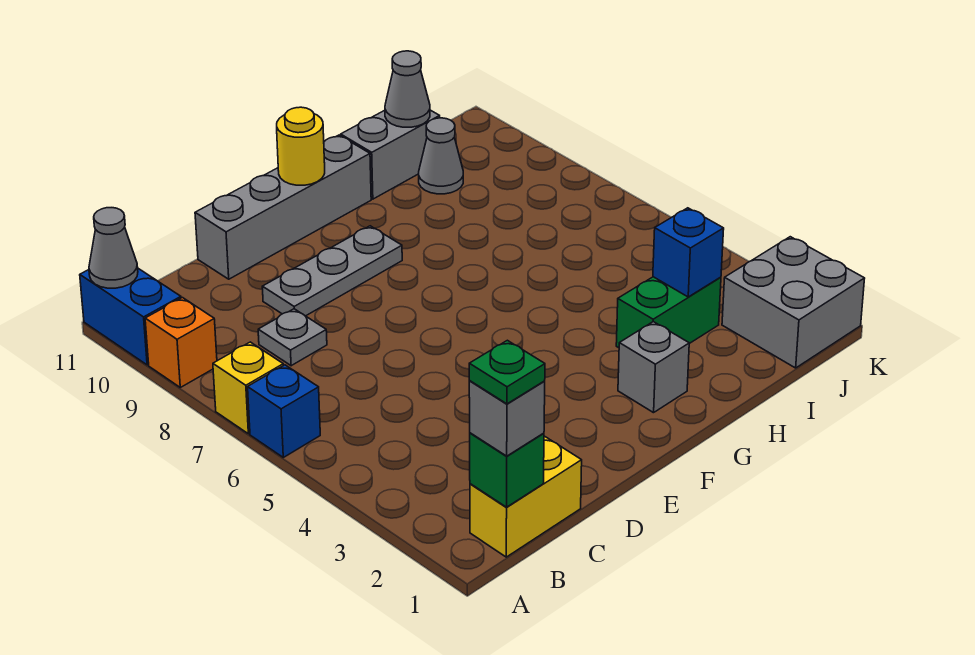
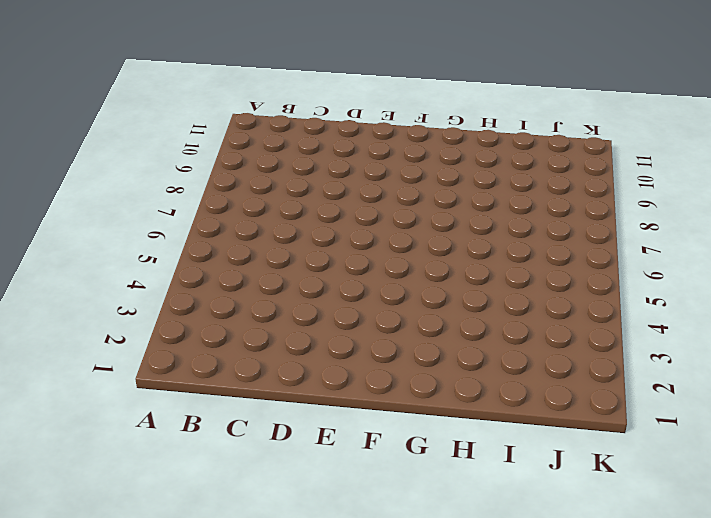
none -> blue brick A6 level 1
none -> yellow brick A7 level 1
none -> orange brick A9 level 1

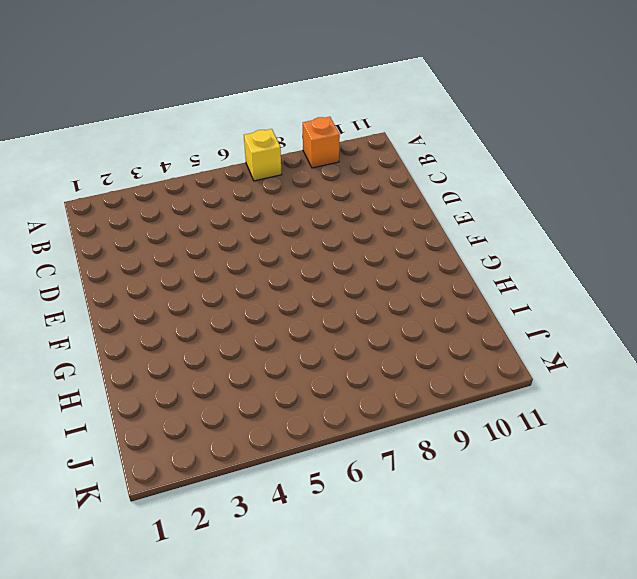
none -> blue brick A6 level 1
none -> blue brick A10:A11 level 1
none -> yellow brick B1:C1 level 1

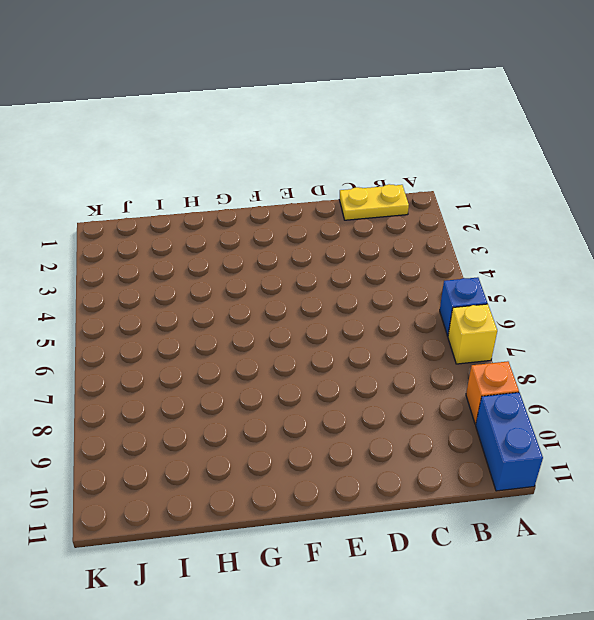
yellow plate B1:C1 level 1 -> yellow brick B1:C1 level 1
none -> grey plate C8 level 1
none -> grey plate D9:F9 level 1
none -> grey brick D11:G11 level 1

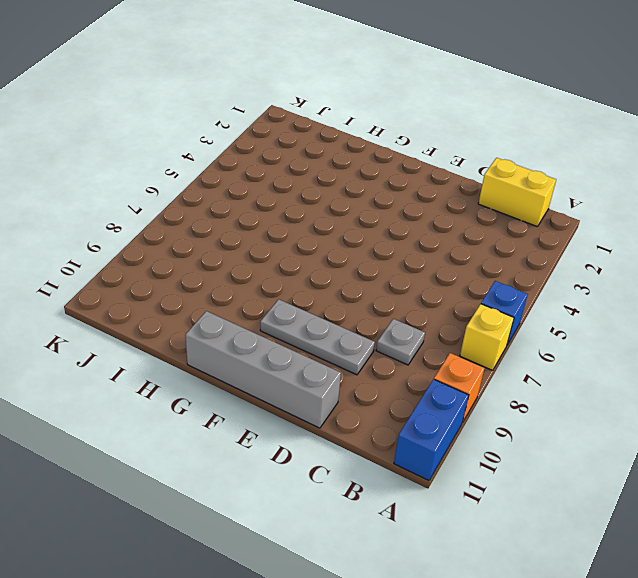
none -> grey brick G2 level 1
none -> green brick H3:I3 level 1
none -> grey brick H11:I11 level 1

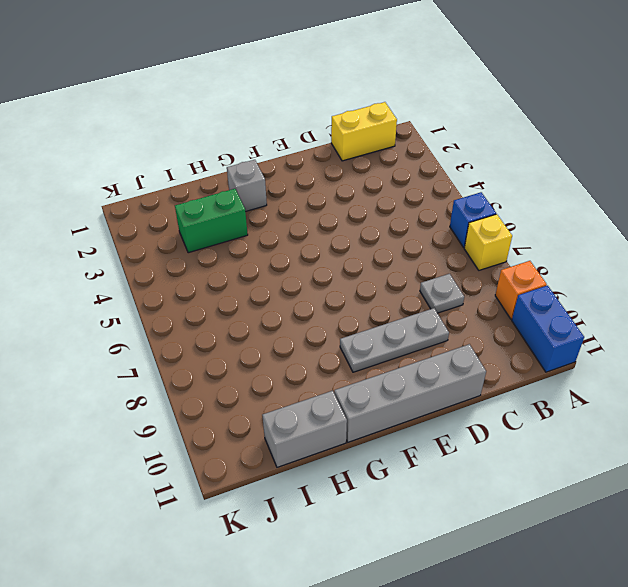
none -> grey cone I10 level 1
none -> grey brick J1:K2 level 1
none -> grey cone A11 level 2

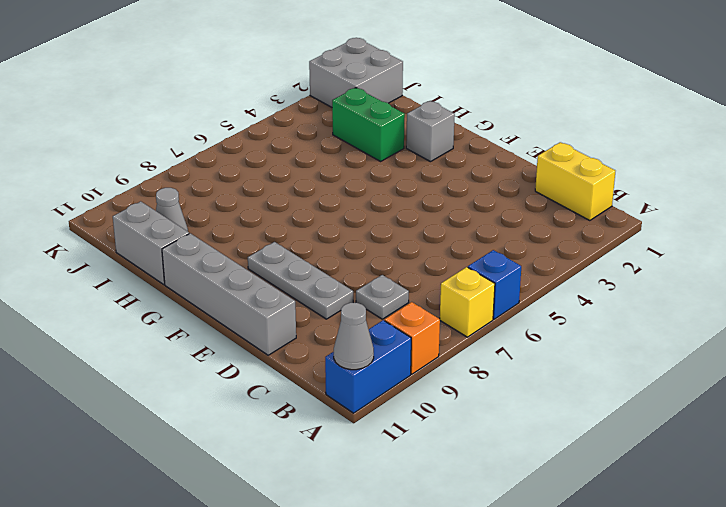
none -> green brick B1 level 2
none -> yellow round brick F11 level 2
none -> blue brick I3 level 2

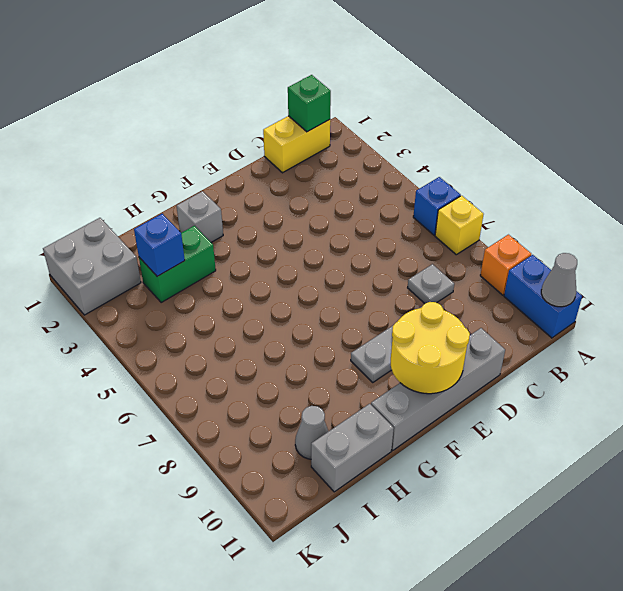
yellow round brick E10:F11 level 2 -> yellow round brick F11 level 2
none -> grey cone I11 level 2
none -> grey brick B1 level 3
none -> green plate B1 level 4

